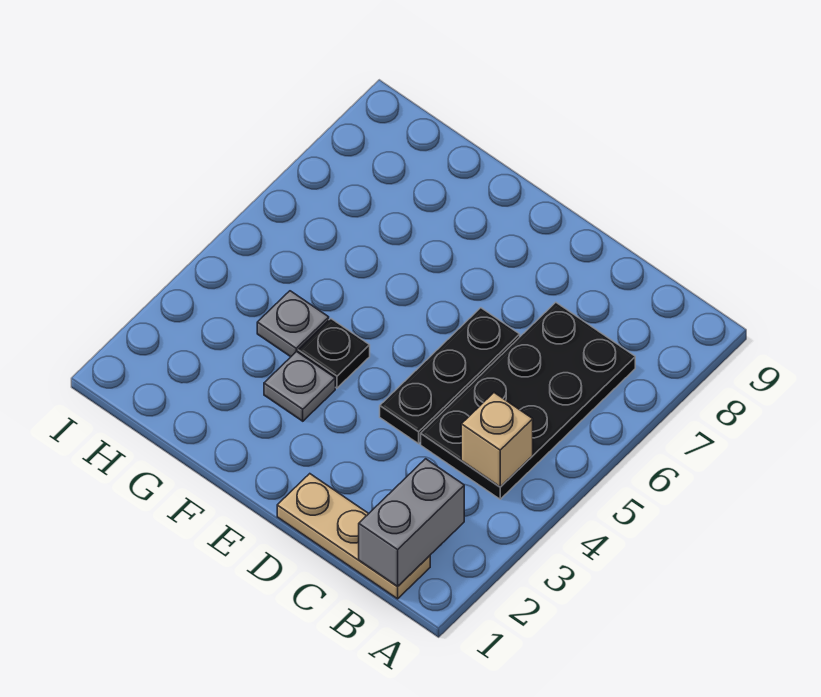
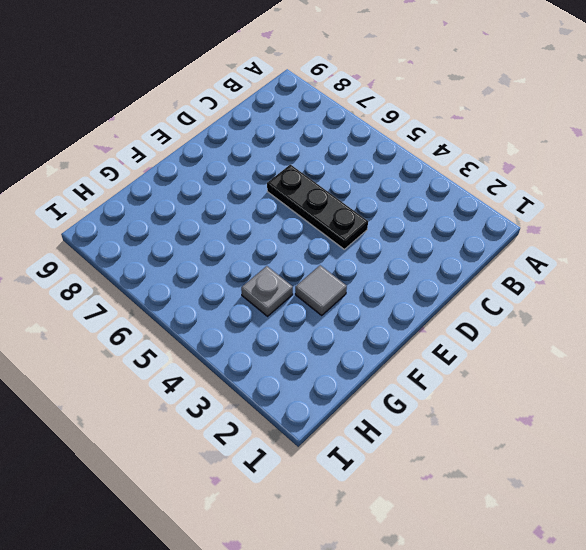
grey tile F3 level 1 -> grey plate F3 level 1
none -> tan plate B1:D1 level 1
none -> black plate B4:C7 level 1

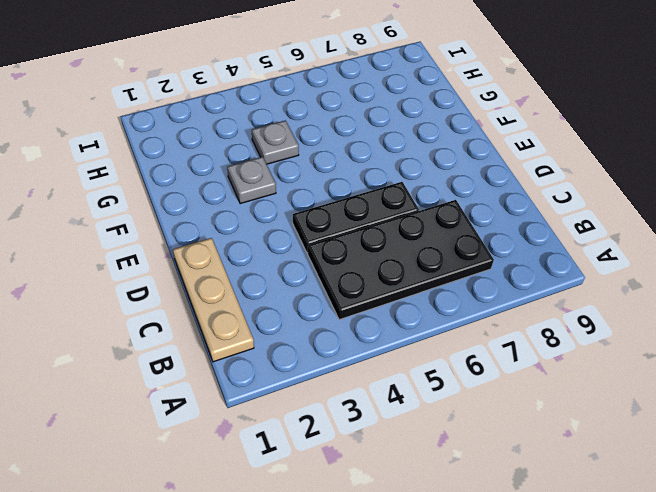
none -> black plate F4 level 1
none -> grey brick B1:B2 level 2

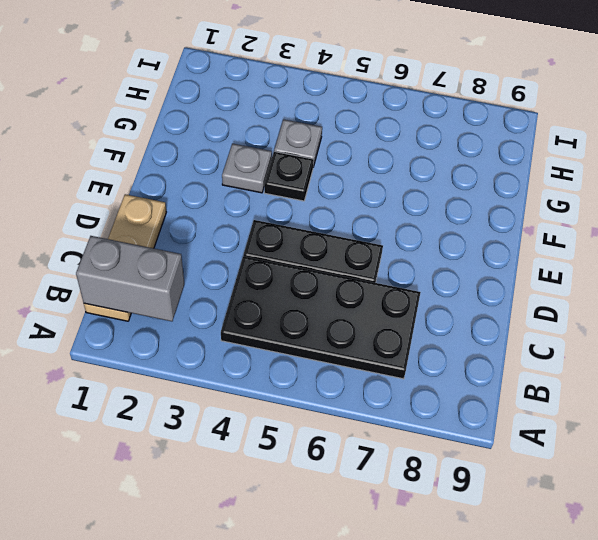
none -> tan brick B4 level 2

